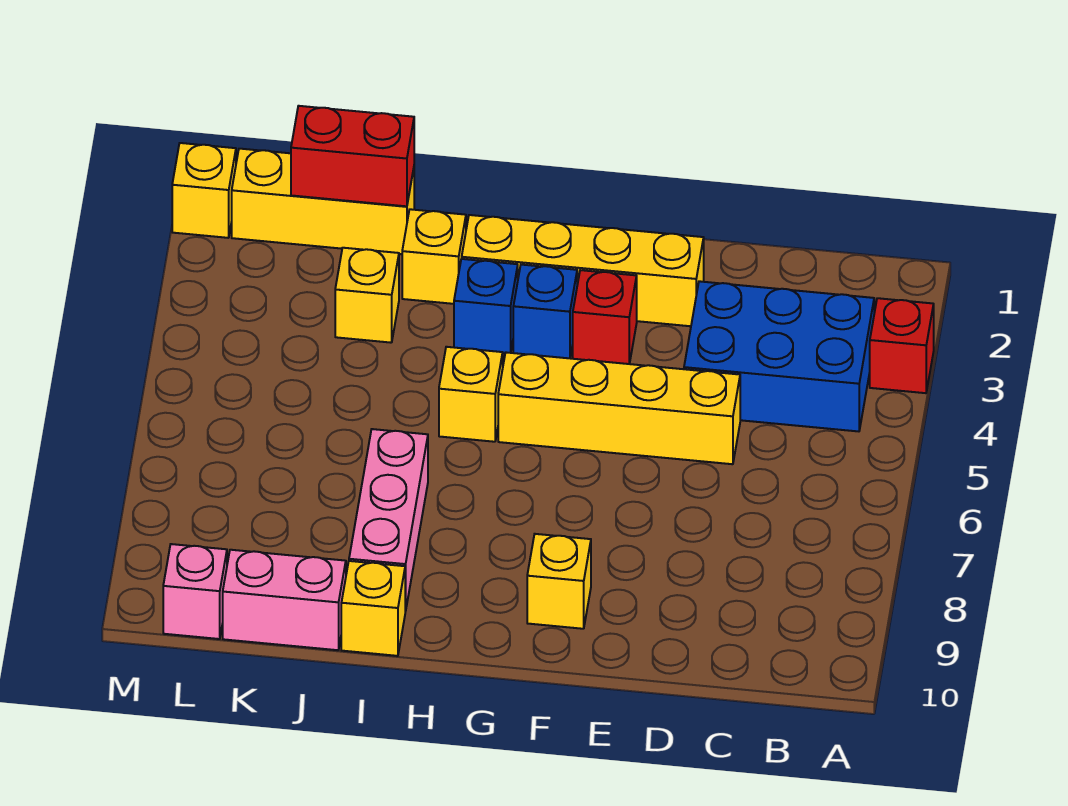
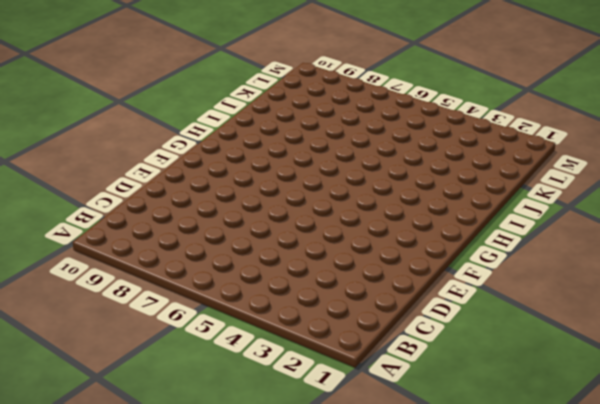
none -> red brick A3 level 1
none -> blue brick B3:D4 level 1
none -> yellow brick D5:G5 level 1

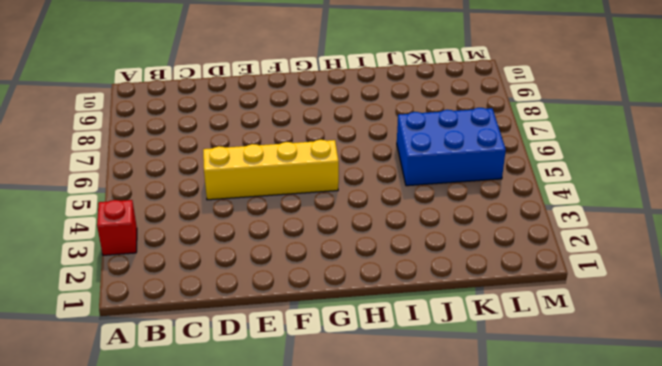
blue brick J5:L6 level 1 -> blue brick B3:D4 level 1
none -> yellow brick E2:H2 level 1
none -> red brick F3 level 1
none -> yellow brick F9 level 1

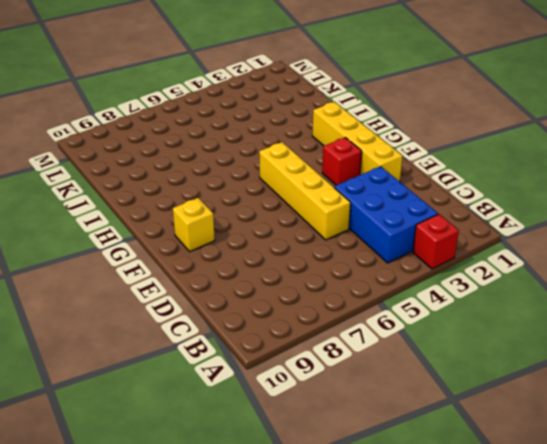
none -> blue brick G3 level 1
none -> blue brick H3 level 1
none -> yellow brick H5 level 1

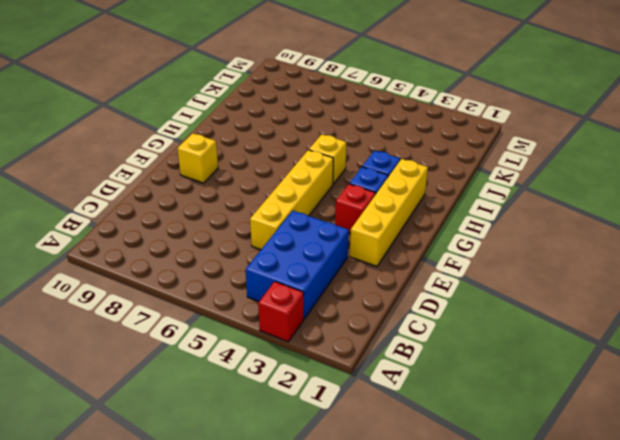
none -> yellow brick I2 level 1
none -> pink brick I7:I9 level 1
none -> yellow brick I10 level 1

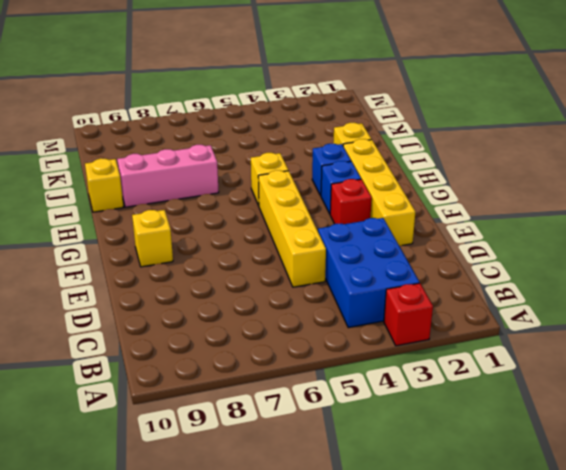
none -> yellow brick J1:L1 level 1
none -> yellow brick J3 level 1
none -> pink brick J10:K10 level 1

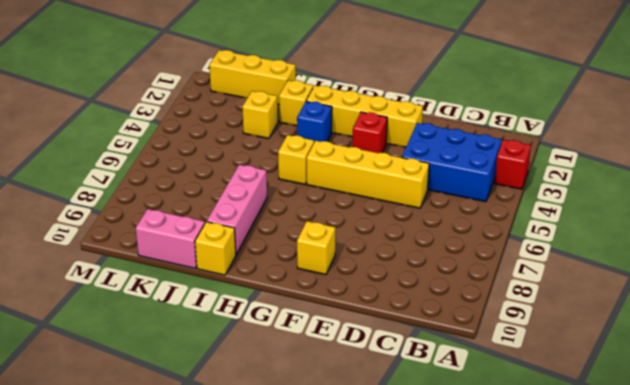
none -> blue brick G3 level 1
none -> pink brick L10 level 1
none -> yellow brick M1 level 1

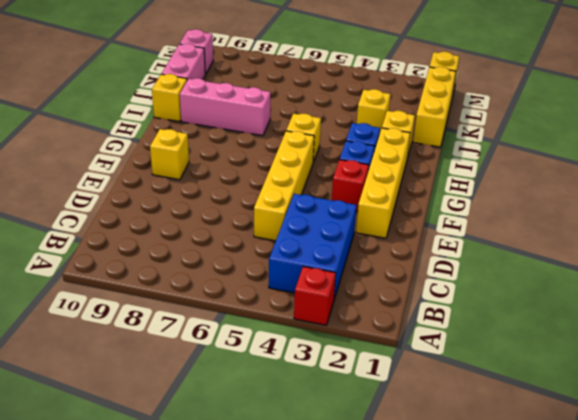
none -> red brick J1:K1 level 2

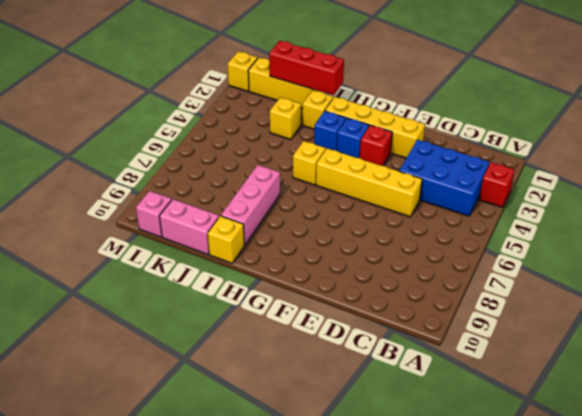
red brick I1:K1 level 2 -> red brick J1:K1 level 2
none -> yellow brick F9 level 1

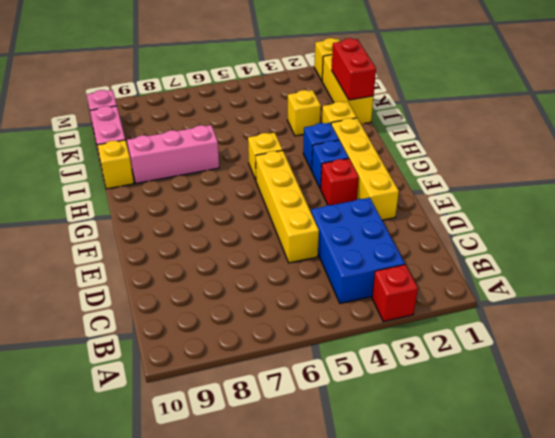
none -> yellow brick F9 level 1

